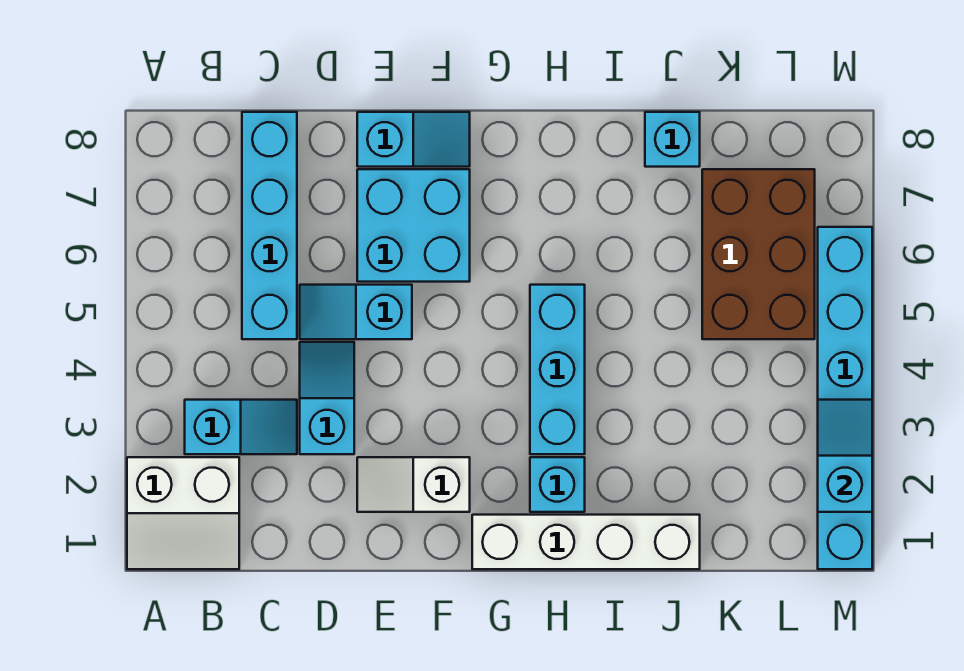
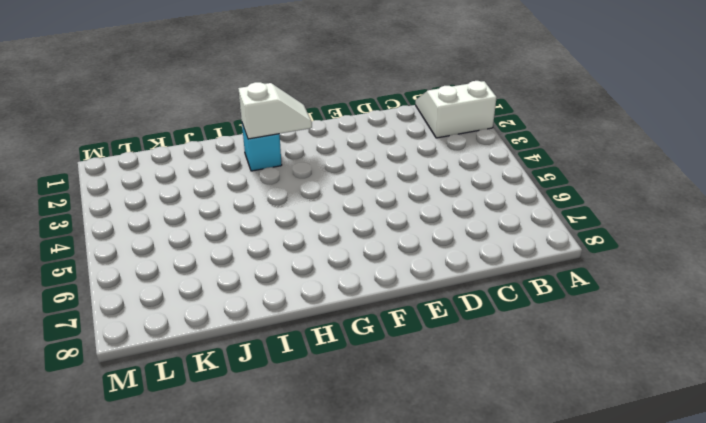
white slope G2:H2 level 2 top H -> white slope E2:F2 level 1 top F
none -> cyan slope B3:C3 level 1 top B
none -> cyan brick C5:C8 level 1
none -> cyan slope D3:D4 level 1 top 3

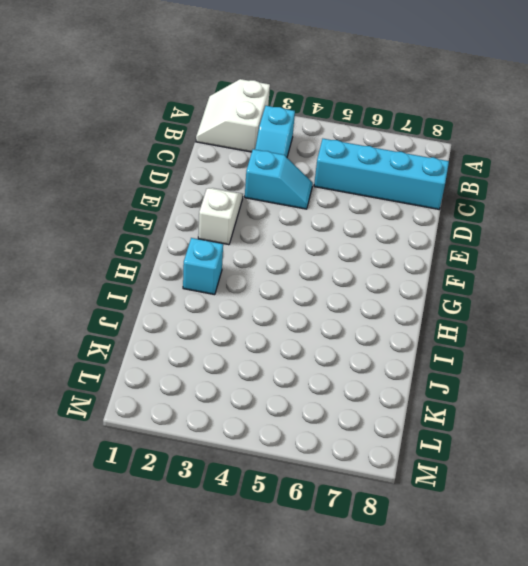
none -> cyan slope D5:E5 level 1 top E
none -> cyan brick E6:F7 level 1
none -> cyan slope E8:F8 level 1 top E

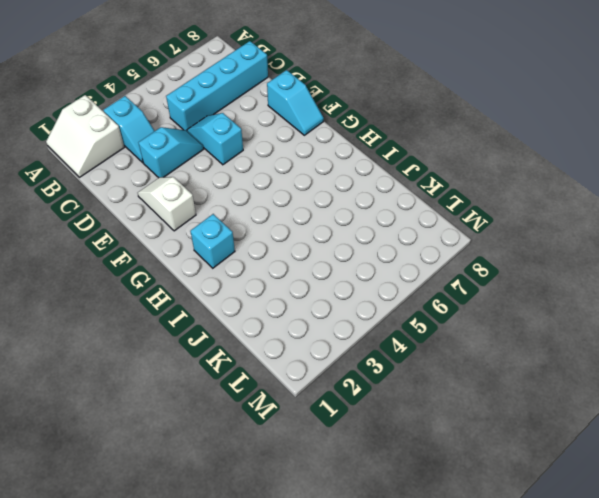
none -> cyan brick E6:F7 level 1
none -> white brick G1:J1 level 1
none -> cyan brick H3:H5 level 1

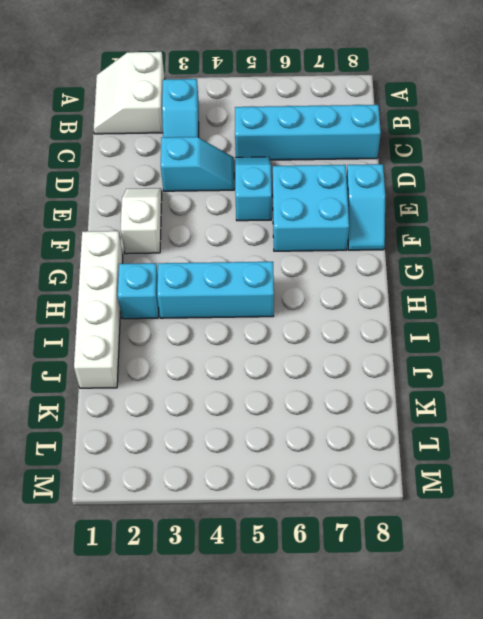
none -> cyan brick J8 level 1
none -> brown brick K5:L7 level 1
none -> cyan brick M1:M6 level 1

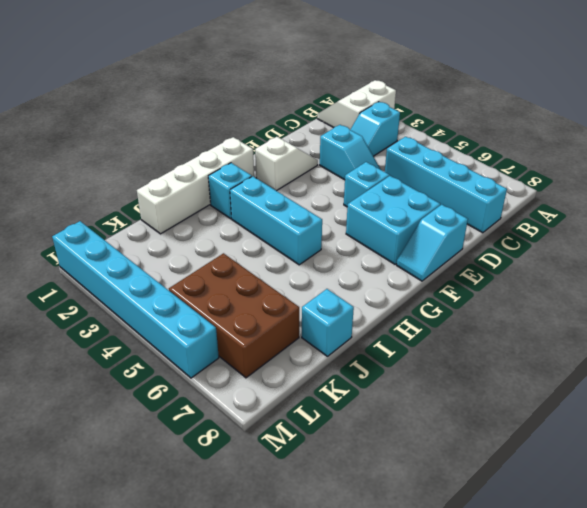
none -> cyan slope M2:M3 level 2 top 2

